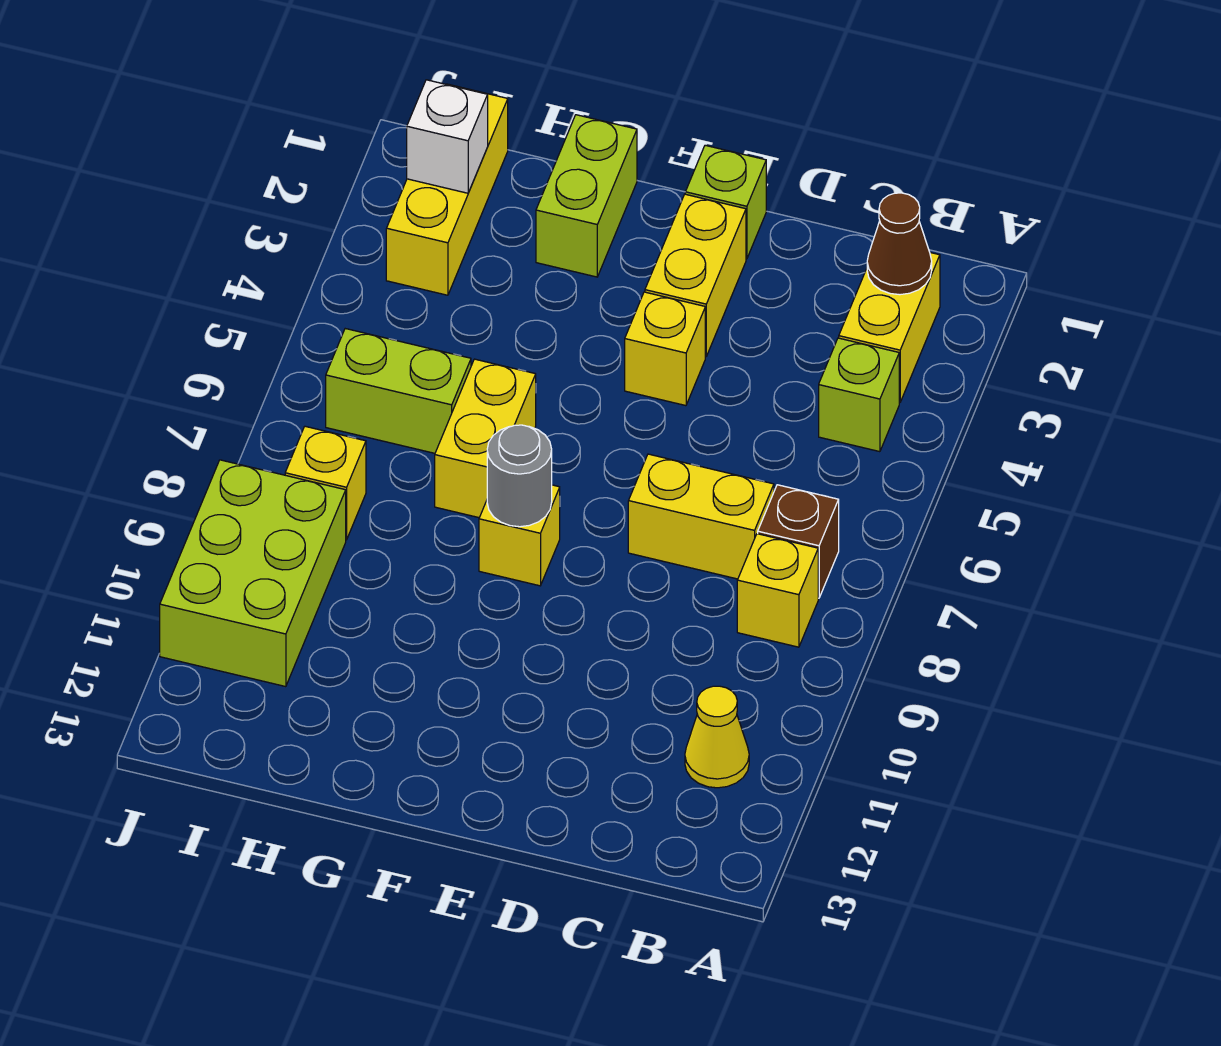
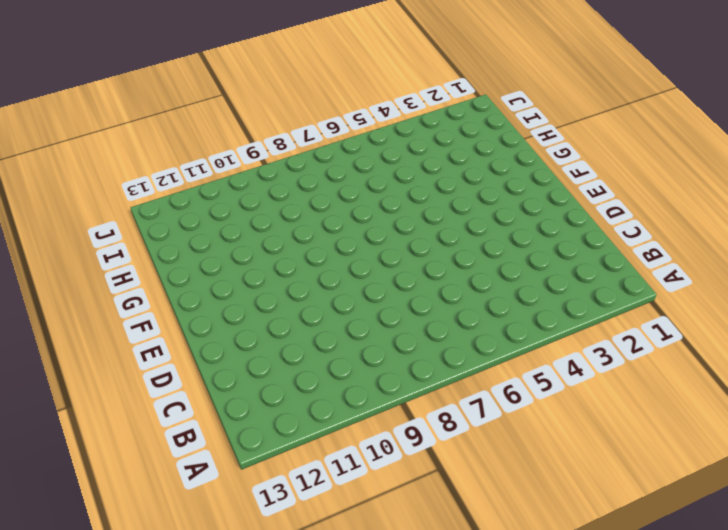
none -> yellow brick B2:B3 level 1
none -> lime brick B4 level 1
none -> brown brick B7 level 1

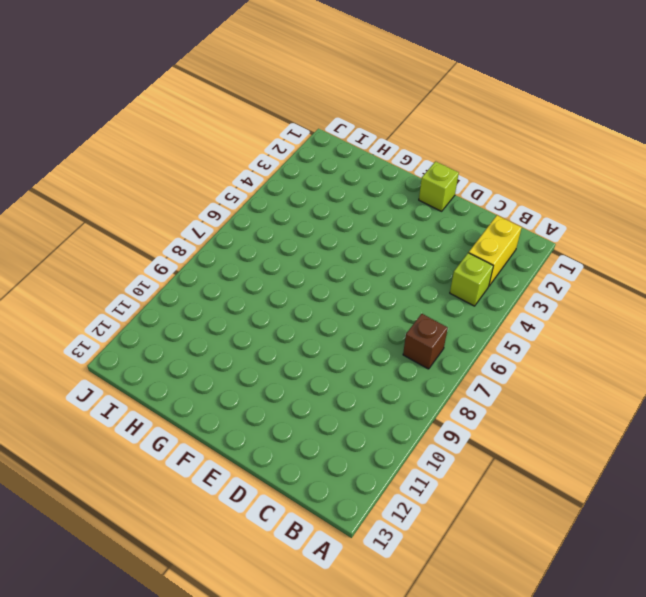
none -> yellow brick B8 level 1
none -> yellow cone B11 level 1
none -> yellow brick C7:D7 level 1

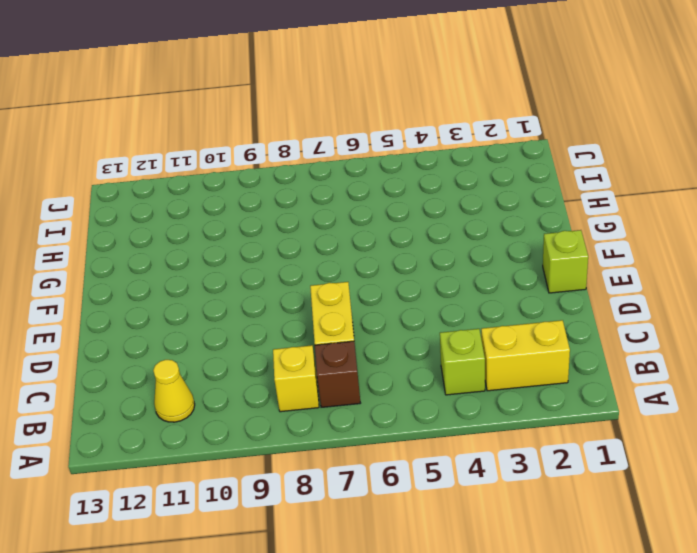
none -> yellow brick E2:E3 level 1
none -> yellow brick E4 level 1
none -> yellow brick F8 level 1

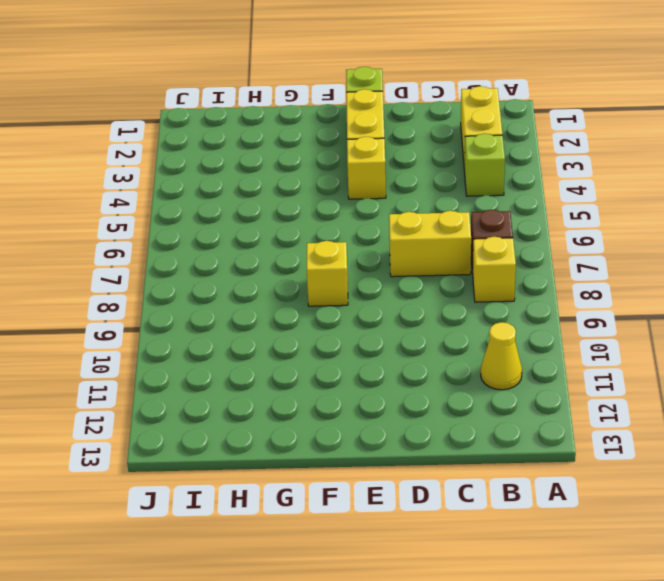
none -> lime brick G1:G2 level 1
none -> yellow brick G6:G7 level 1
none -> lime brick H6:I6 level 1

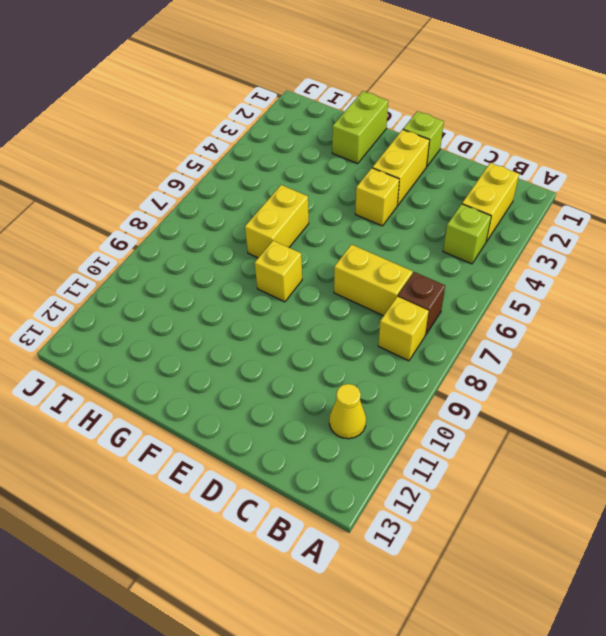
none -> lime brick H6:I6 level 1
none -> yellow brick I1:I3 level 1
none -> yellow brick I8 level 1

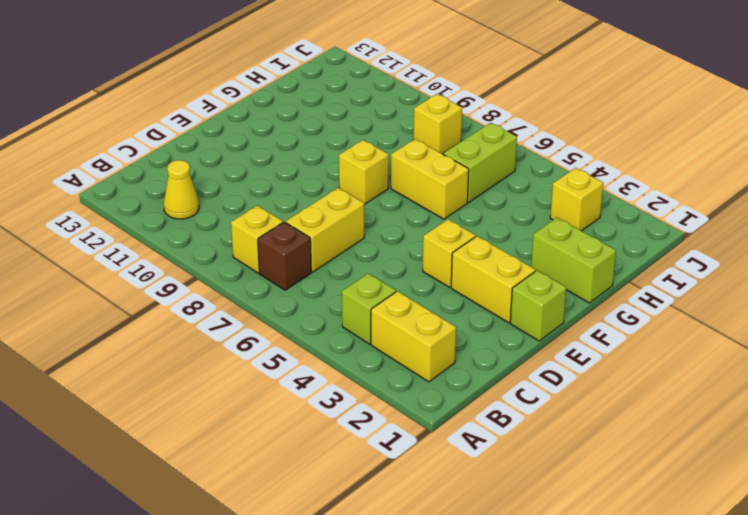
yellow brick I3 level 1 -> yellow brick I1:I3 level 1
none -> lime brick I9:J11 level 1
none -> brown cone B2 level 2
none -> grey round brick F8 level 2

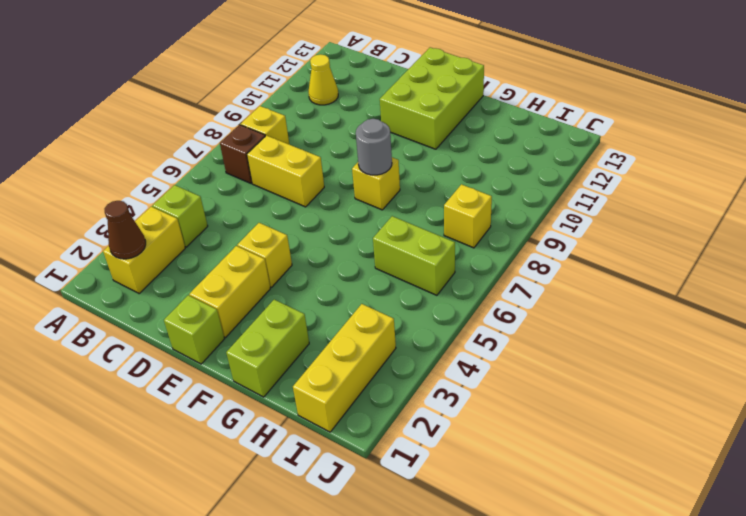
lime brick E11:F13 level 1 -> lime brick I9:J11 level 1
none -> yellow brick G6:G7 level 1
none -> white brick I2 level 2

